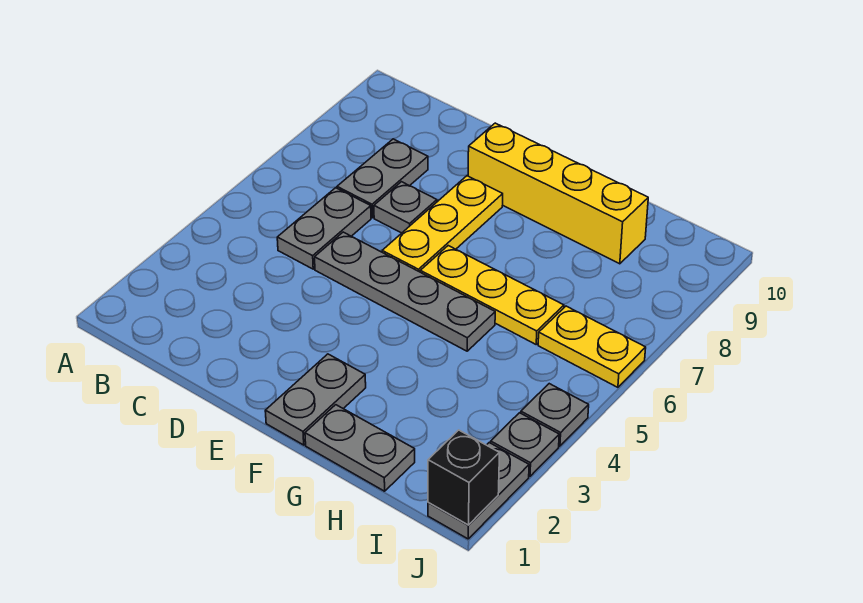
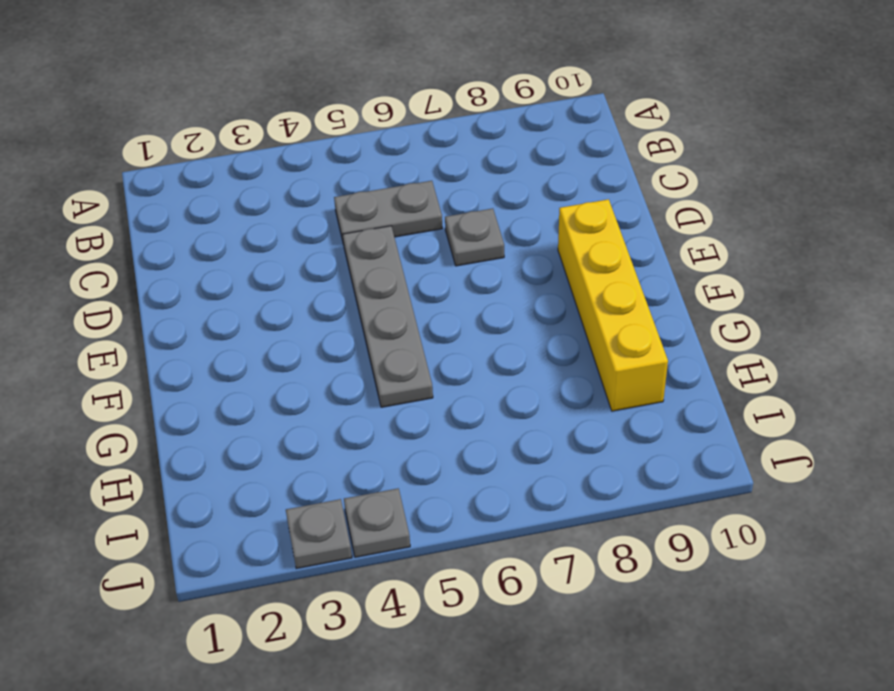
none -> grey plate C7:C8 level 1
none -> yellow plate E6:E8 level 1
none -> grey plate F1:F2 level 1

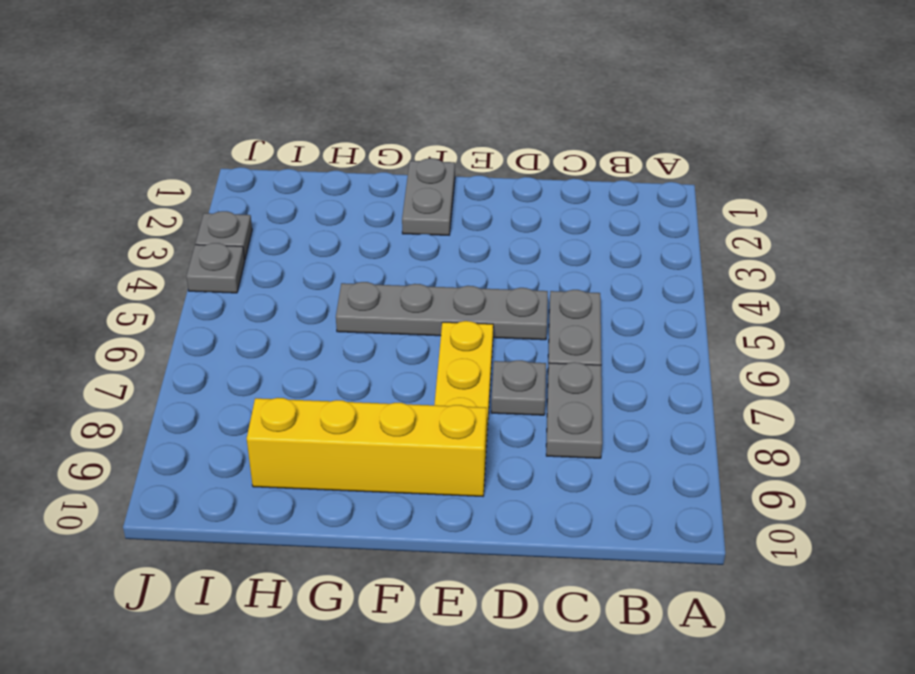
none -> yellow plate F6:H6 level 1
none -> grey plate G1:H1 level 1
none -> yellow plate I6:J6 level 1

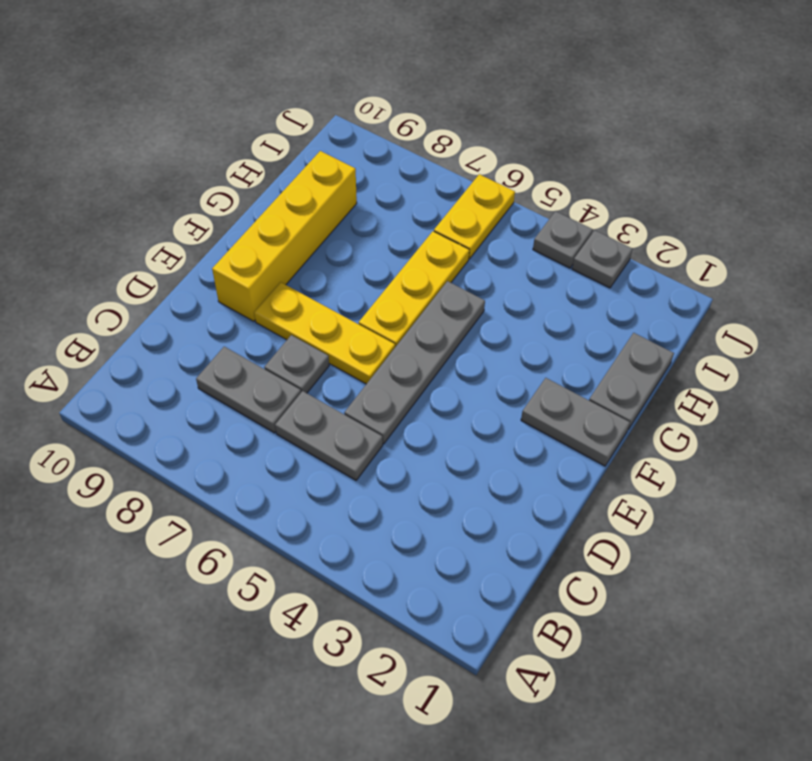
none -> grey plate J1:J2 level 1
none -> black brick J1 level 2

